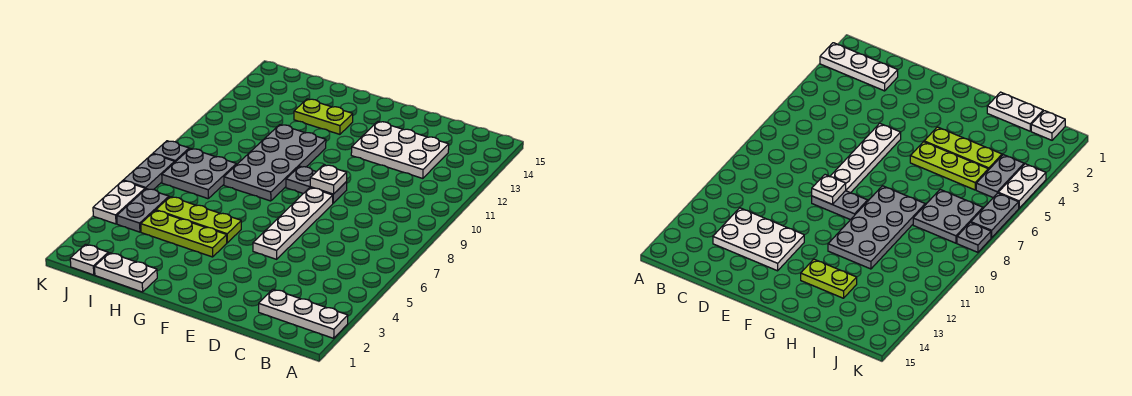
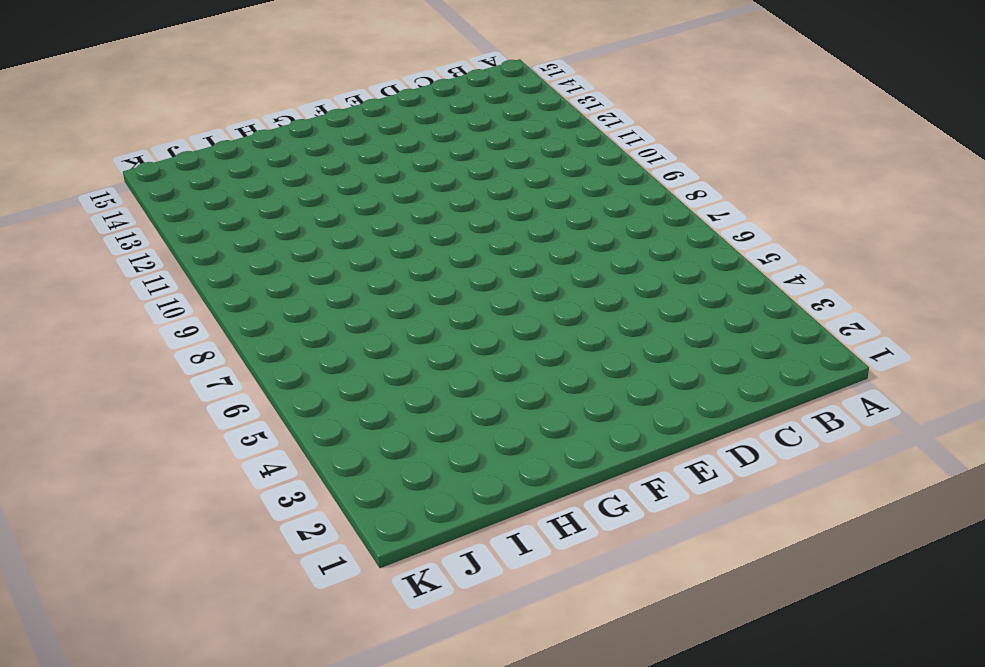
none -> white plate A2:C2 level 1
none -> white plate C12:E13 level 1
none -> white plate E5:E8 level 1

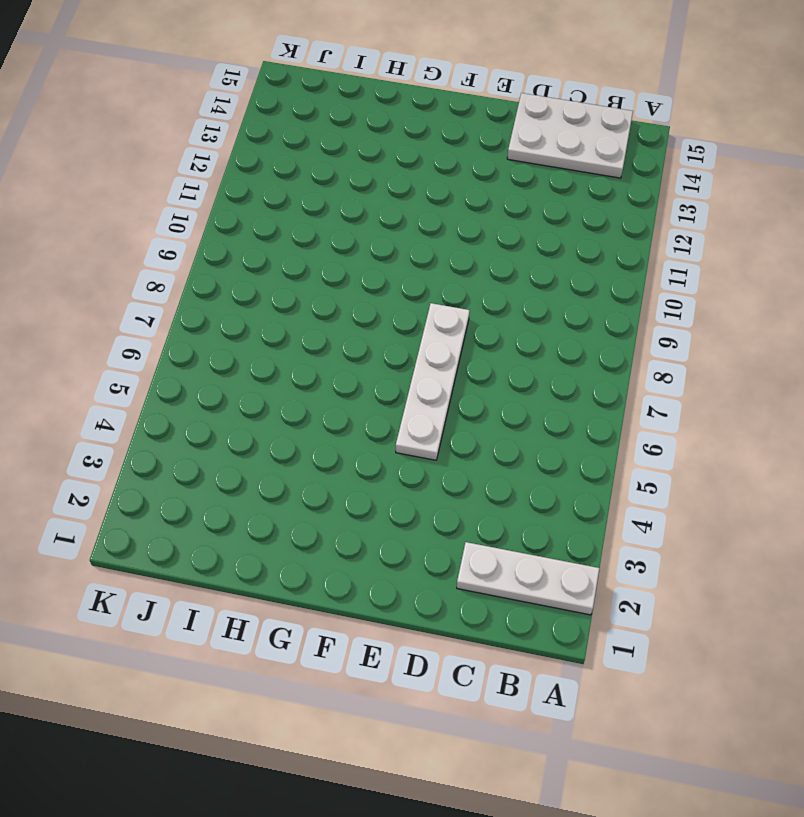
white plate B14:D15 level 1 -> white plate C12:E13 level 1
none -> grey plate E9:F9 level 1
none -> lime plate G4:I4 level 1
none -> lime plate G5:I5 level 1

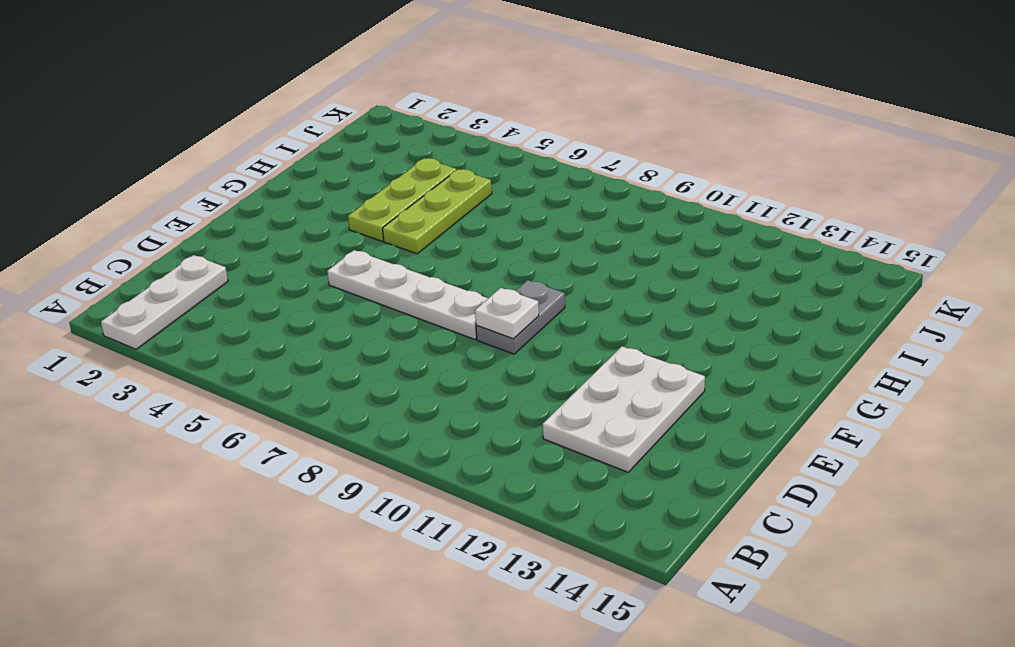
none -> grey plate G8:H11 level 1
none -> lime plate G13:H13 level 1
none -> white plate H1:I1 level 1

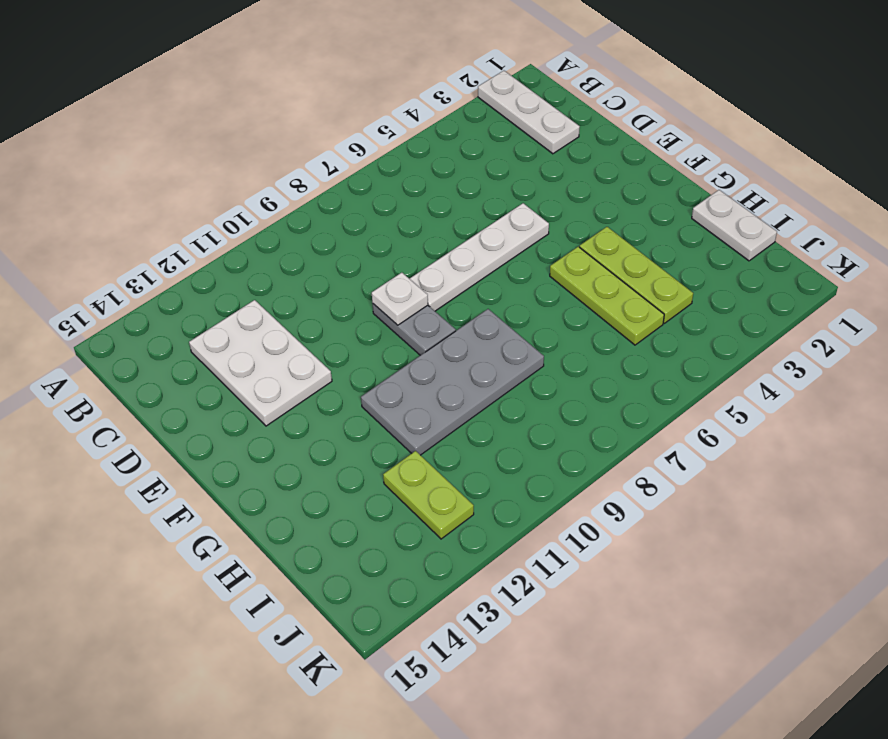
lime plate I12:J12 level 1 -> lime plate G13:H13 level 1
none -> grey plate I7:J8 level 1
none -> white plate J1 level 1
none -> grey plate J4:J5 level 1

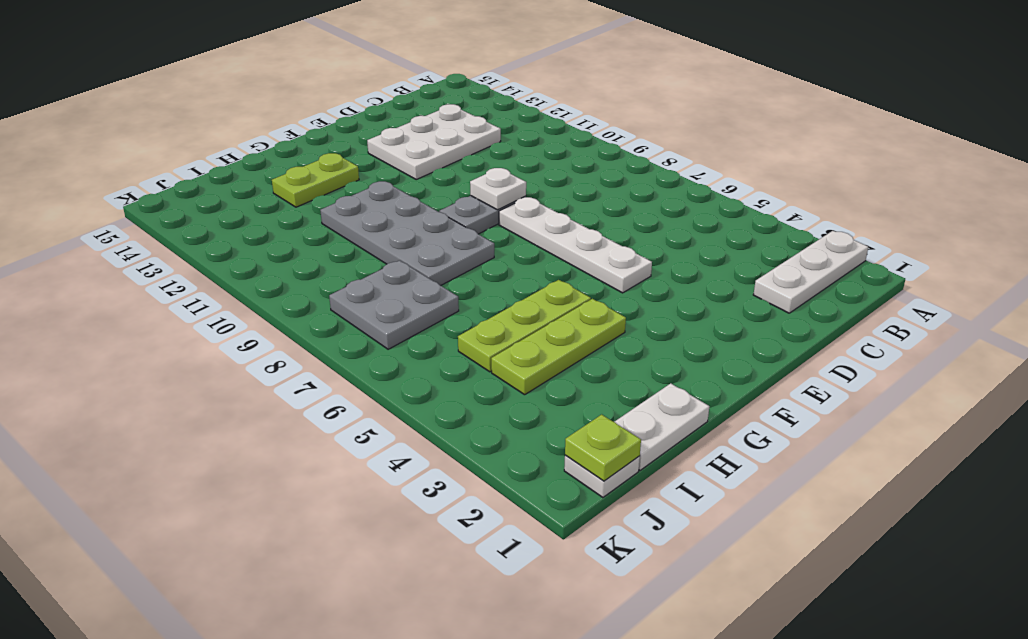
lime plate J1 level 2 -> none
none -> grey plate J4:J5 level 1
none -> white plate K4:K5 level 1
none -> grey plate K6:K7 level 1

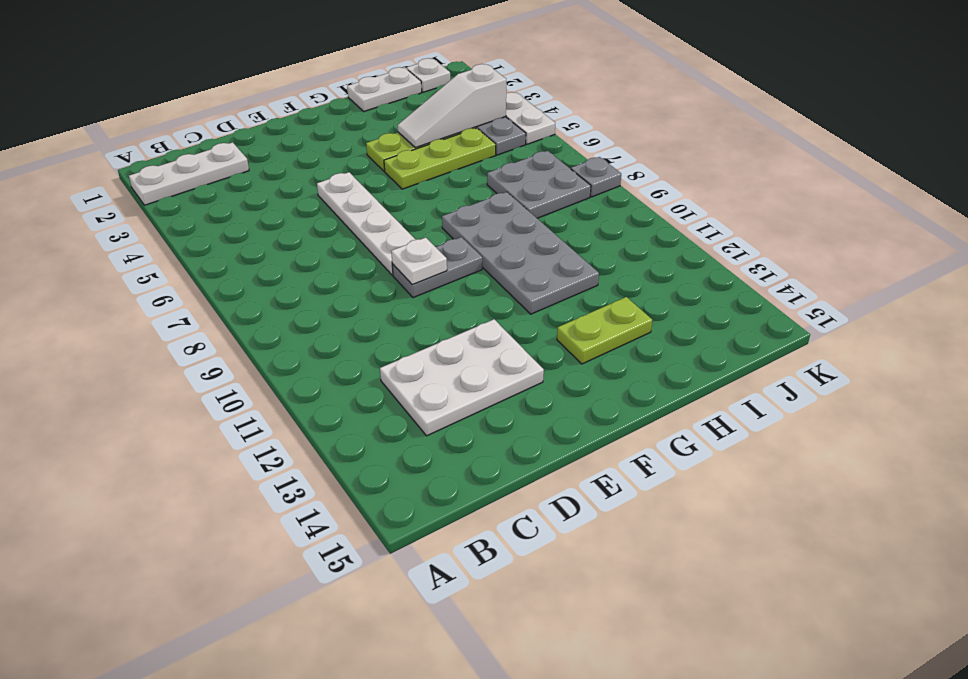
white slope H4:J4 level 2 top J -> none
none -> grey plate K6:K7 level 1

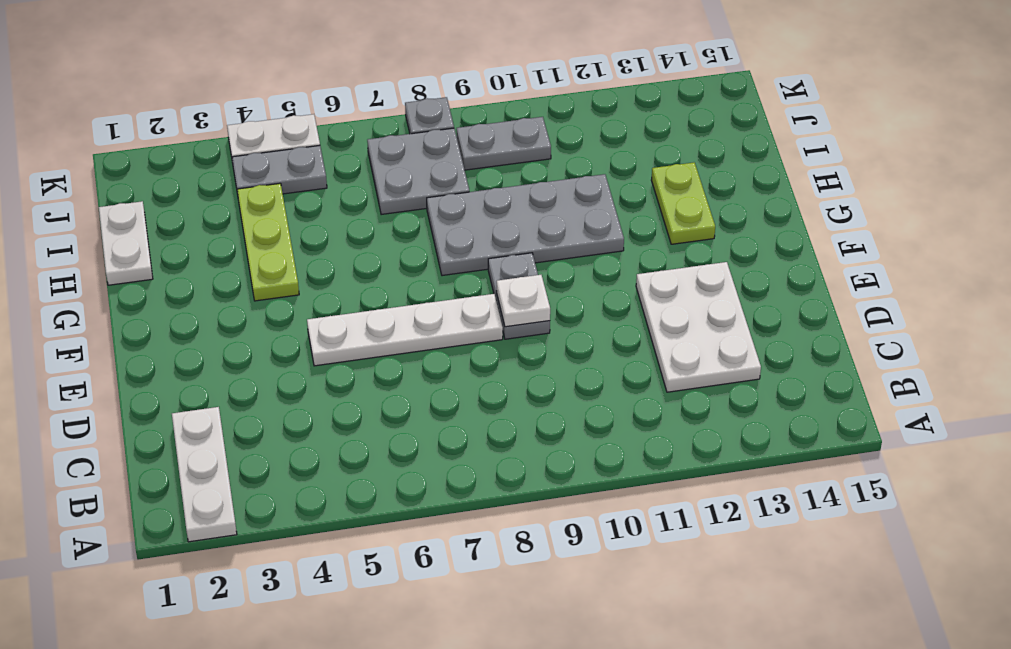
grey plate J9:J10 level 1 -> grey plate K6:K7 level 1
none -> lime plate G5:I5 level 1
none -> white plate J1 level 1

